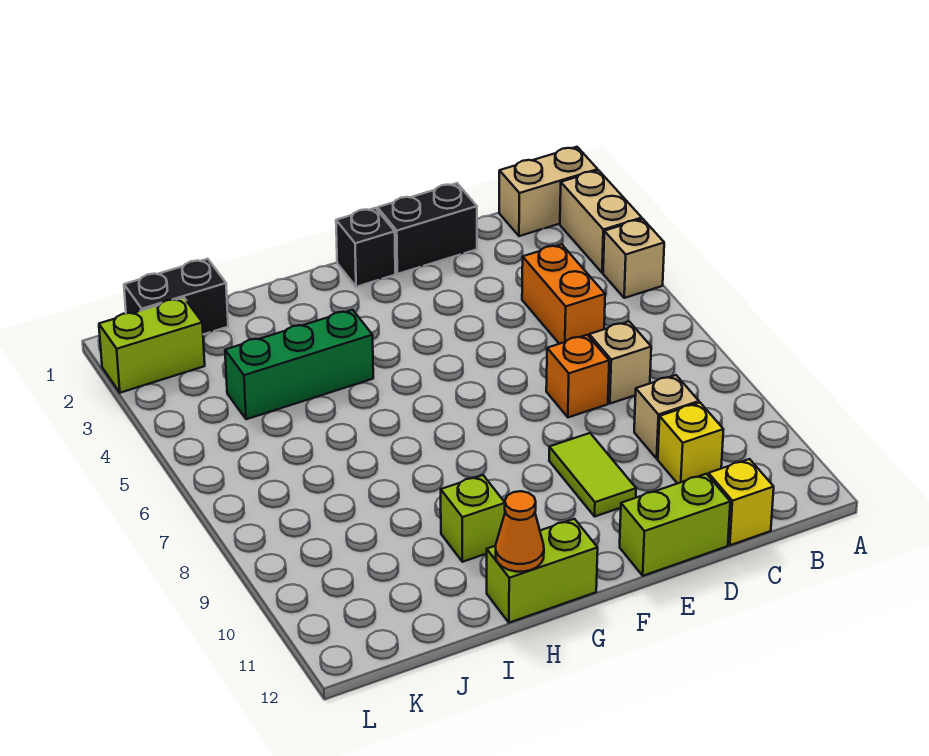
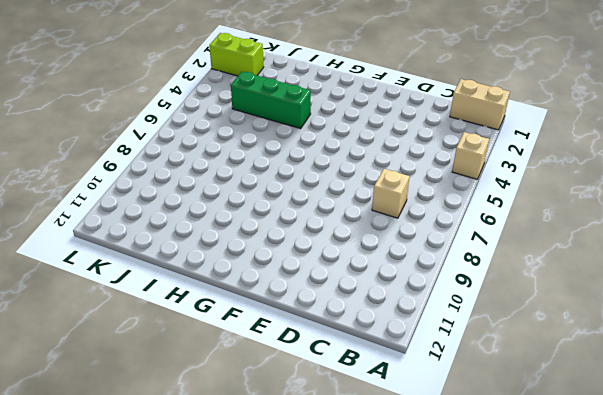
none -> tan brick A2:A3 level 1
none -> orange brick C4:C5 level 1
none -> tan brick C9 level 1

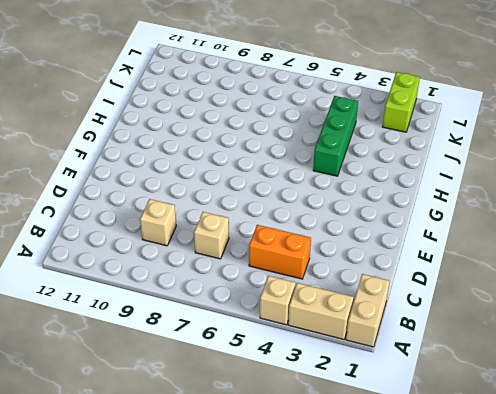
none -> yellow brick C10 level 1
none -> yellow brick C12 level 1
none -> black brick D1:E1 level 1

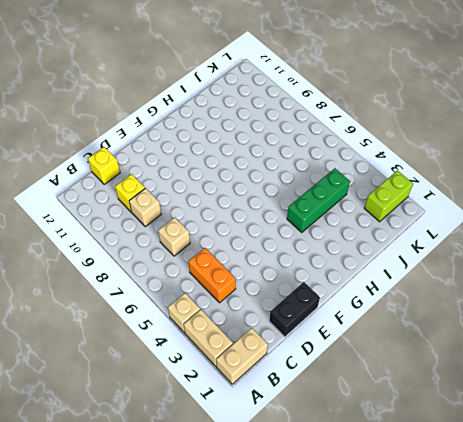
none -> orange brick D7 level 1
none -> lime brick D12:E12 level 1
none -> lime tile E9:E10 level 1

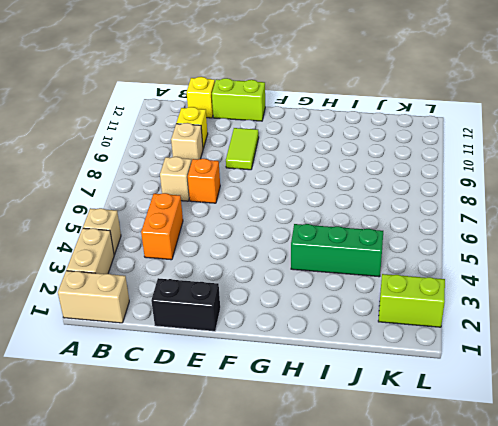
none -> black brick F1 level 1
none -> lime brick G12:H12 level 1
none -> lime brick H10 level 1

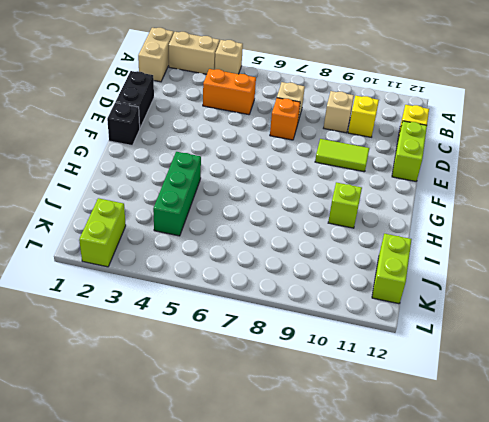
lime brick J12:K12 level 1 -> lime brick G12:H12 level 1
none -> black brick J1:K1 level 1
none -> orange cone H12 level 2

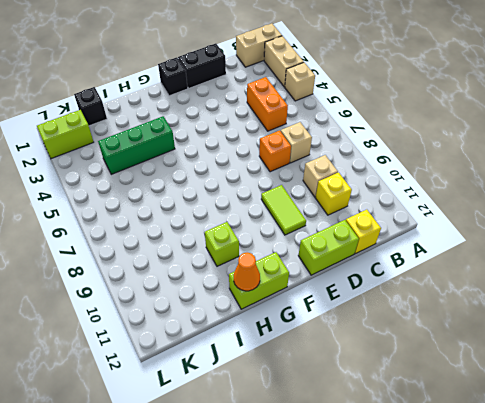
black brick J1 level 1 -> black brick J1:K1 level 1

